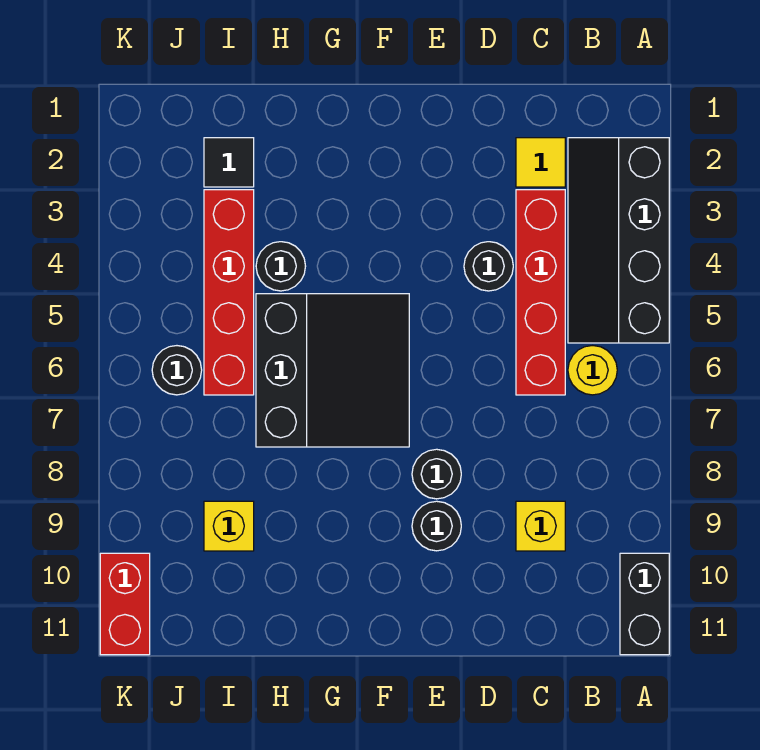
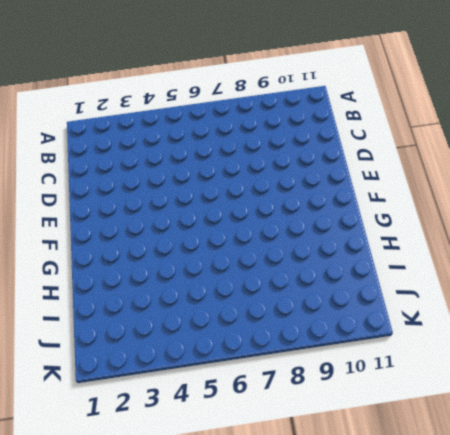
none -> black slope A2:B5 level 1 top A
none -> black brick A10:A11 level 1
none -> yellow round brick B6 level 1

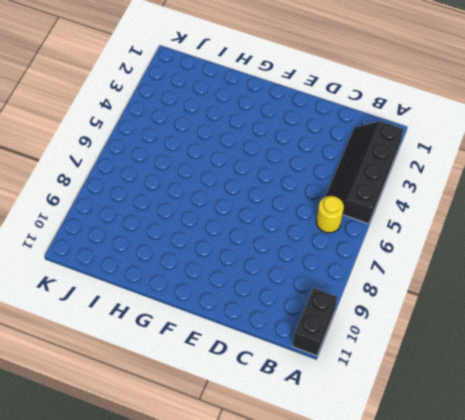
none -> yellow tile C2 level 1
none -> red brick C3:C6 level 1
none -> yellow brick C9 level 1

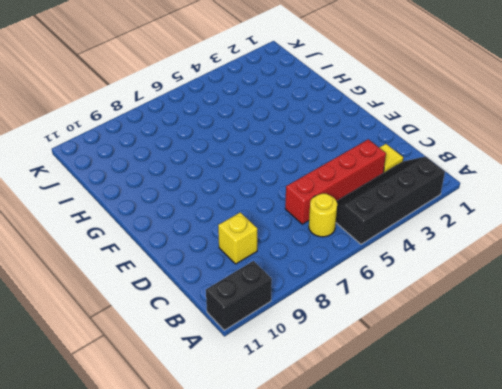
none -> black round brick D4 level 1
none -> black round brick E8 level 1
none -> black round brick E9 level 1

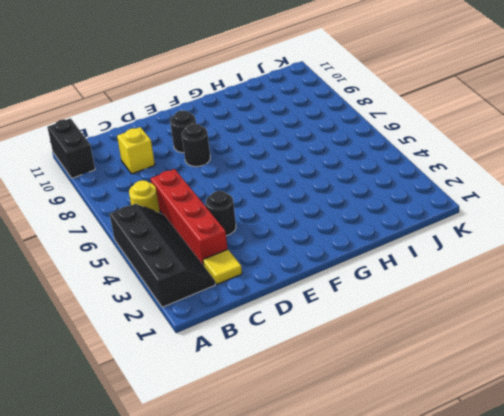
none -> black slope F5:H7 level 1 top H
none -> black round brick H4 level 1
none -> black tile I2 level 1

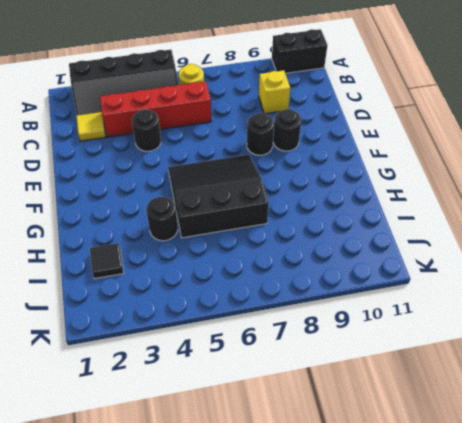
none -> red brick I3:I6 level 1
none -> yellow brick I9 level 1
none -> black round brick J6 level 1

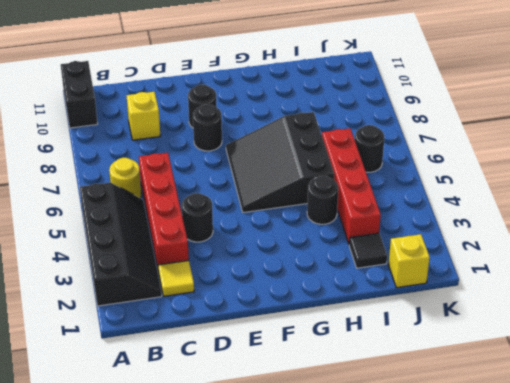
yellow brick J1 level 1 -> yellow brick I9 level 1
none -> red brick K10:K11 level 1

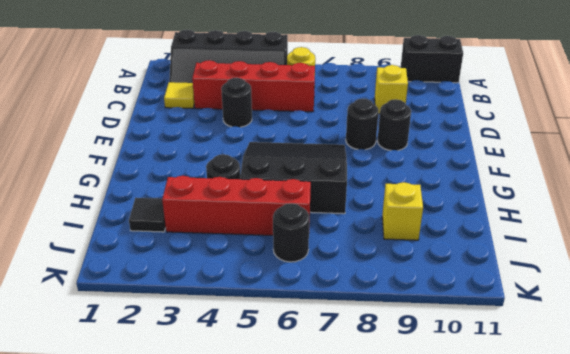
none -> red brick K10:K11 level 1

